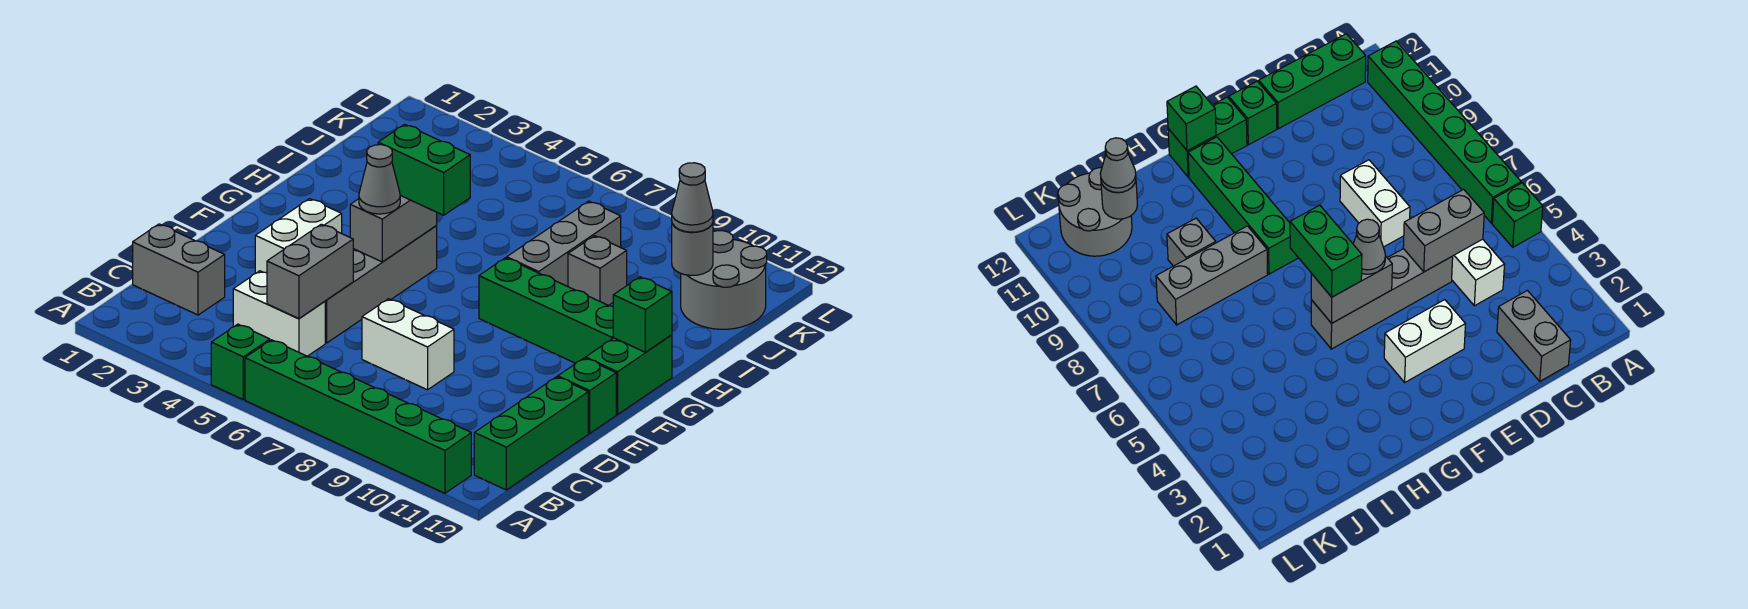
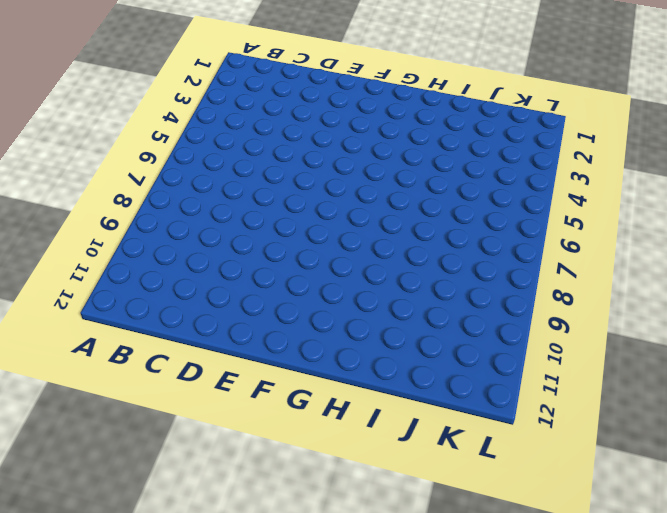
none -> green brick A5 level 1
none -> green brick A6:A11 level 1
none -> green brick B12:D12 level 1

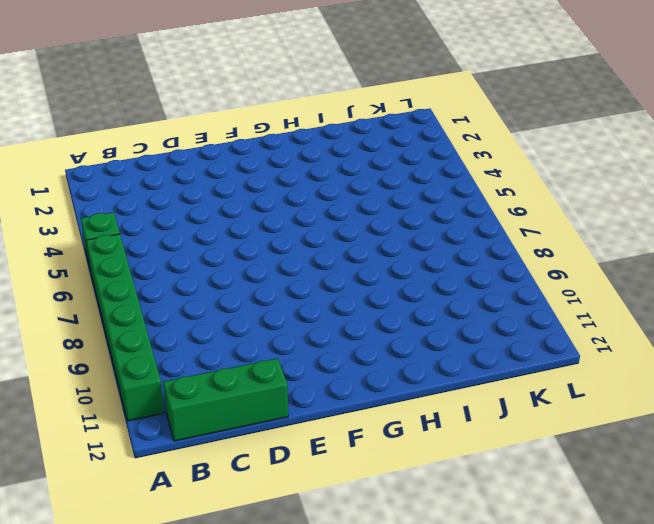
none -> grey brick C1:C2 level 1
none -> white brick C4:C5 level 1
none -> grey brick D5:G5 level 1

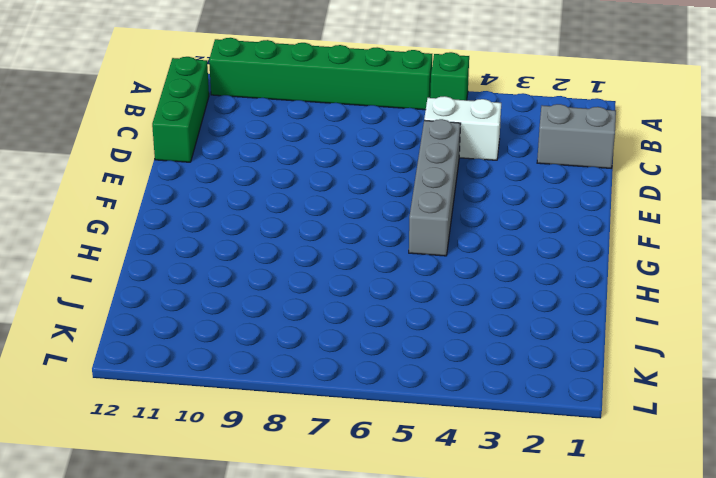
none -> white brick D7:D8 level 1
none -> white brick E3:F3 level 1
none -> green brick E12 level 1

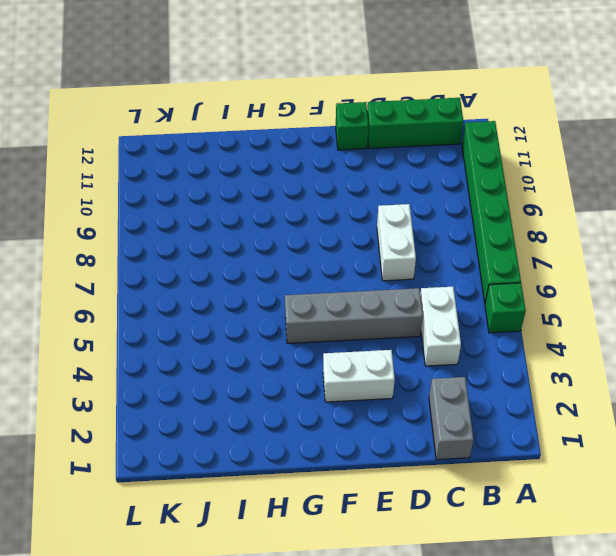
none -> green brick F12:G12 level 1
none -> green brick G8:G11 level 1
none -> grey brick H8:J8 level 1

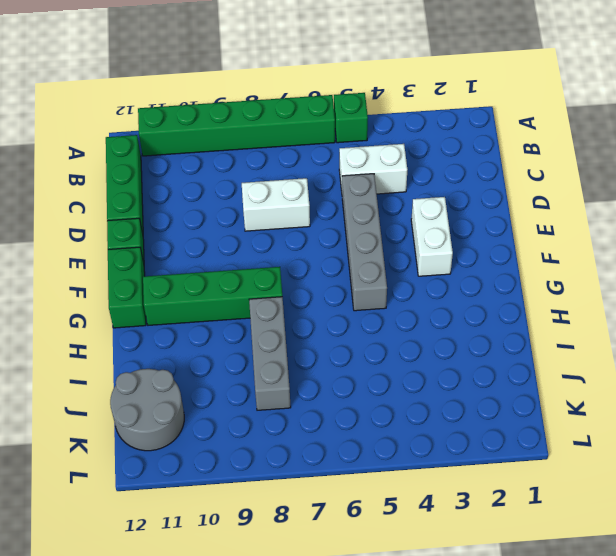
none -> grey brick C1:C2 level 1
none -> grey brick I9 level 1
none -> grey brick C5:D5 level 2

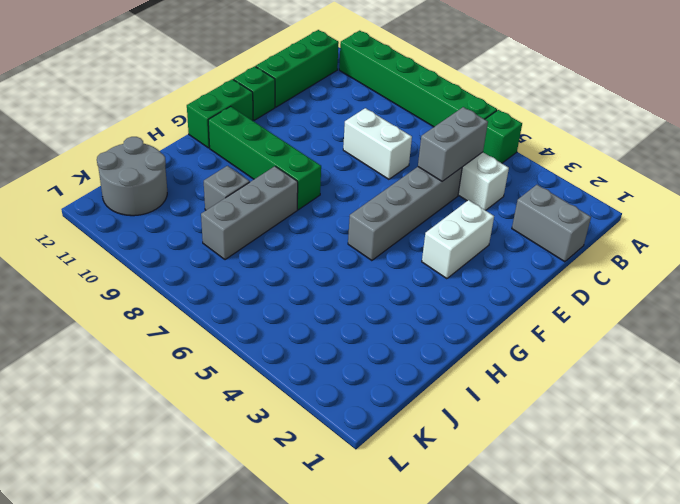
none -> grey brick F5:G5 level 2
none -> green brick G12 level 2
none -> grey round brick J11 level 2

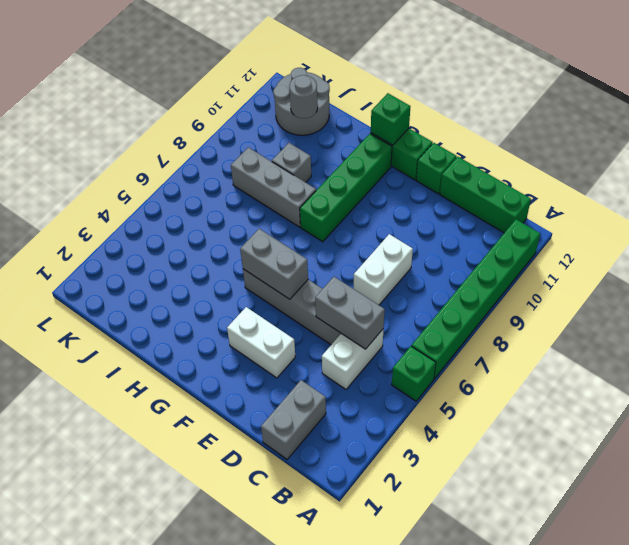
none -> grey cone F5 level 3
none -> green brick G5:G6 level 3
none -> grey cone J11 level 3

